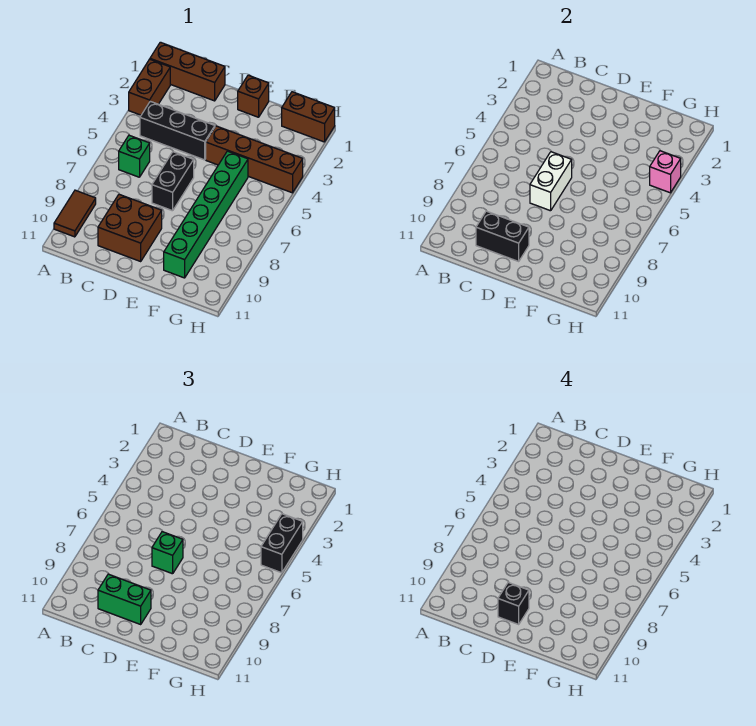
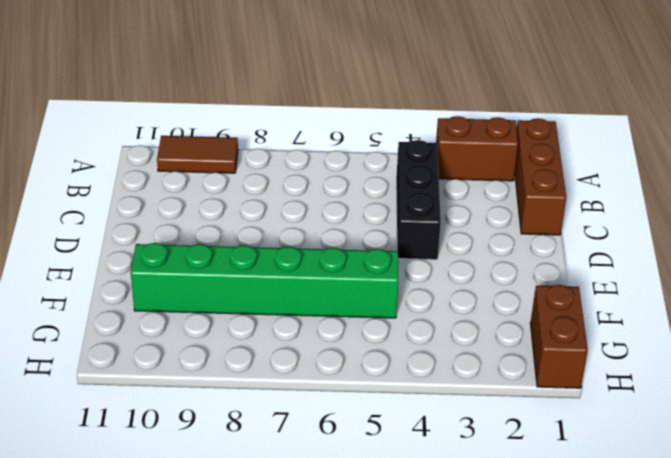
none -> green brick B6 level 1
none -> brown brick C9:D10 level 1
none -> black brick D6:D7 level 1

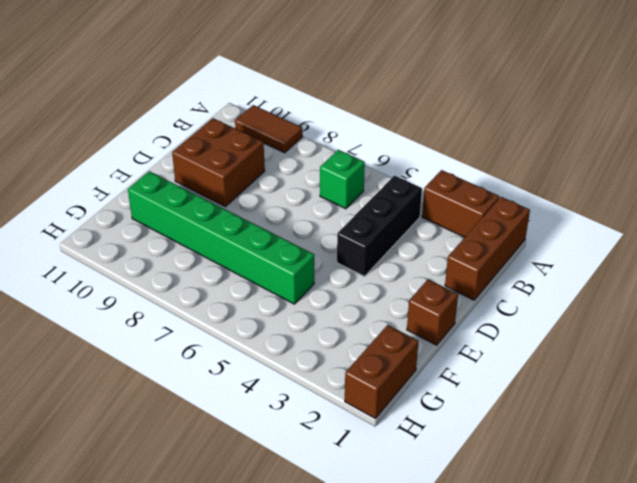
none -> black brick D6:D7 level 1
none -> brown brick E4:H4 level 1
none -> black brick C10:D10 level 2

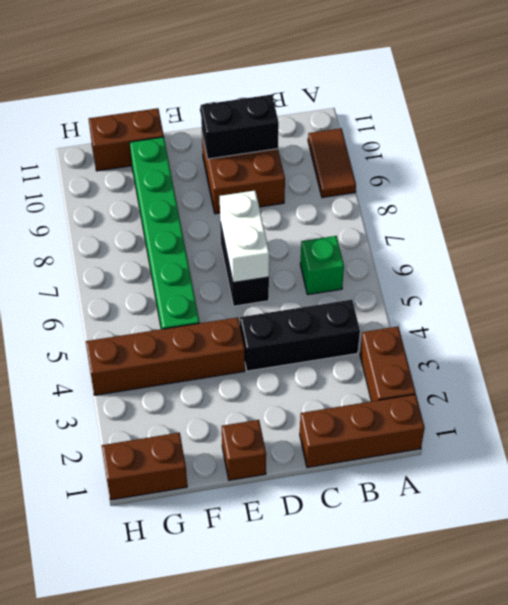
brown brick F11:G11 level 1 -> none
none -> pink brick H4 level 2
none -> green brick C10:D10 level 3
none -> green brick D7 level 3

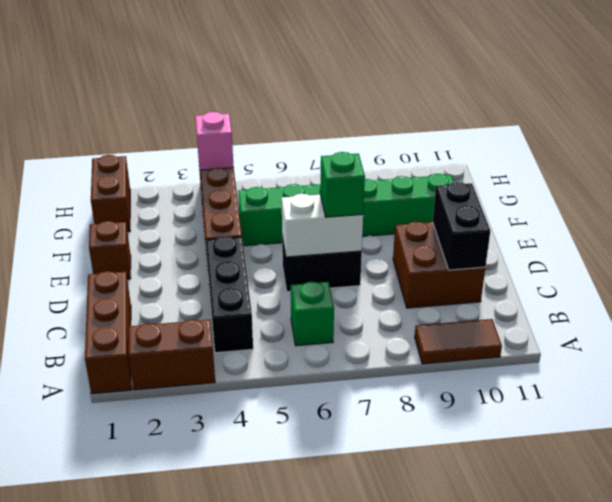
none -> green brick C10:D10 level 3
none -> black brick H4:H5 level 3
none -> black brick D10 level 4

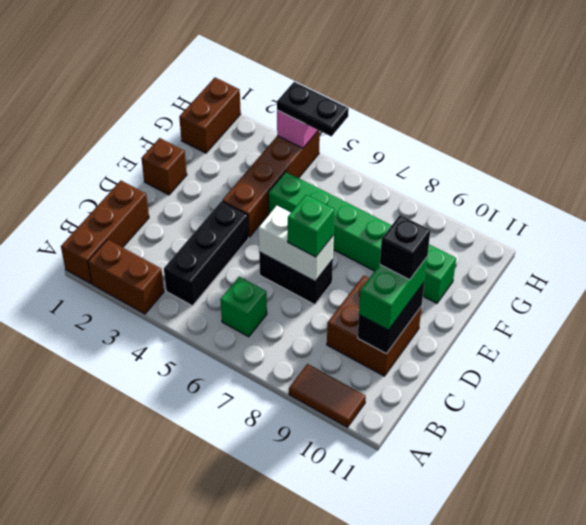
black plate H4:H5 level 3 -> black brick H4:H5 level 3

